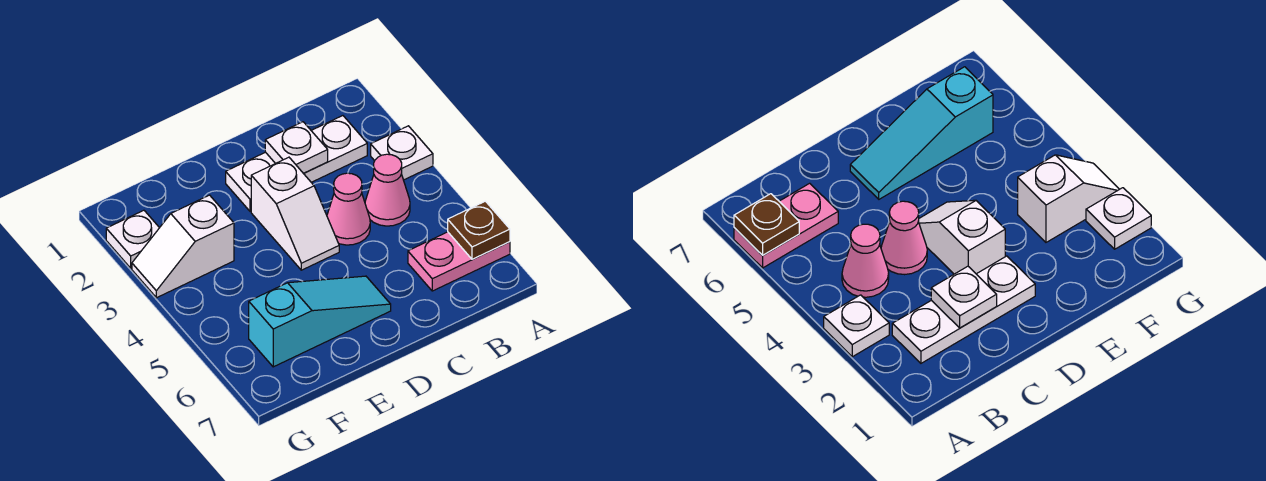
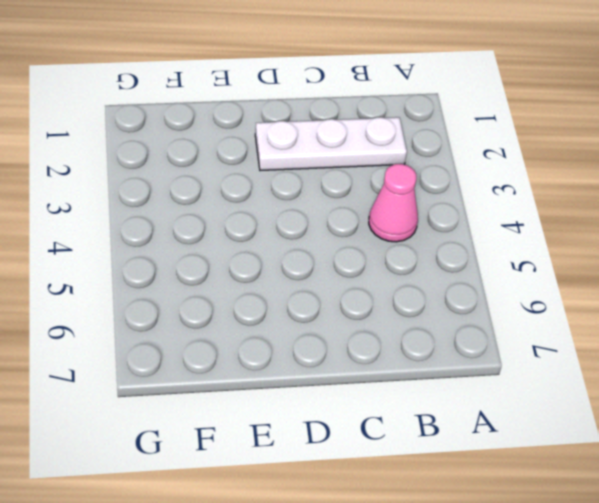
none -> white plate A3 level 1
none -> pink plate A6:B6 level 1

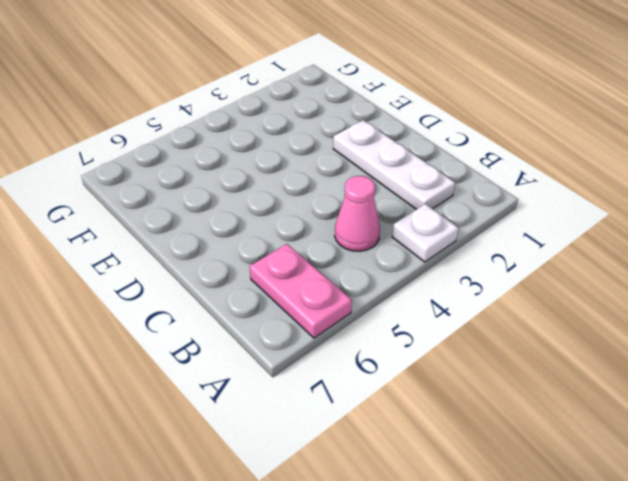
none -> pink cone C4 level 1
none -> white slope D3:D4 level 1 top 3

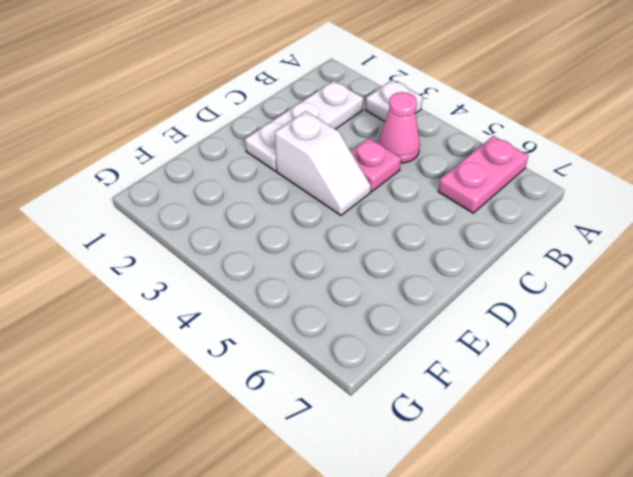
pink plate C4 level 1 -> pink cone C4 level 1
none -> cyan slope D6:F6 level 1 top F
none -> white slope F3:G3 level 1 top F

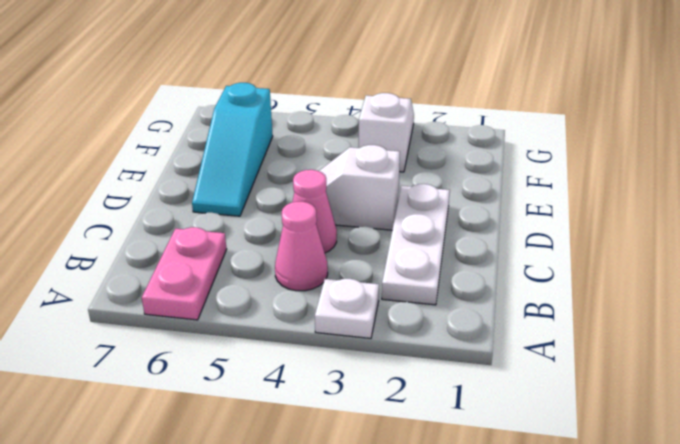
none -> white plate G2 level 1
none -> brown plate A6 level 2

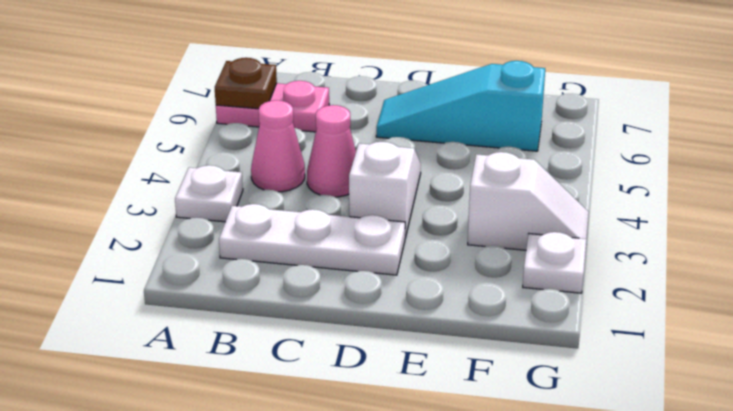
none -> white plate C2 level 2

